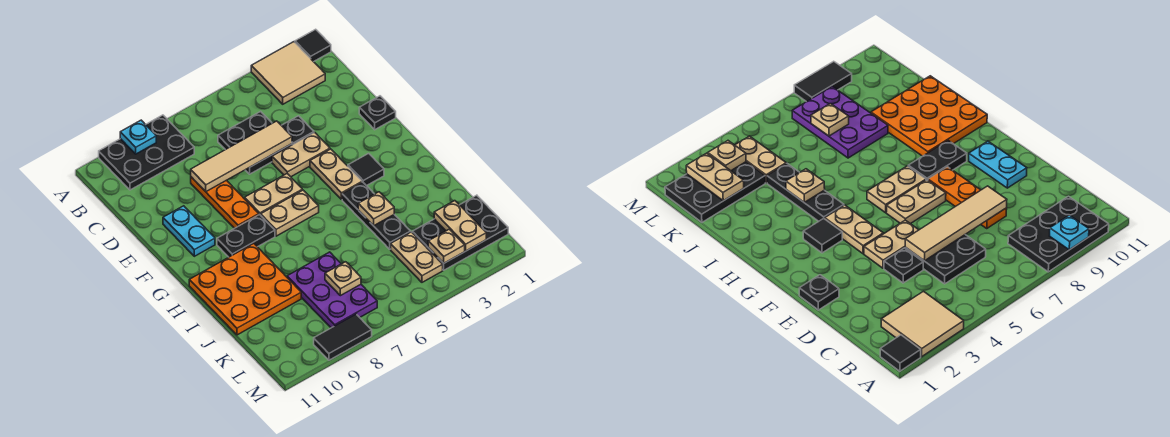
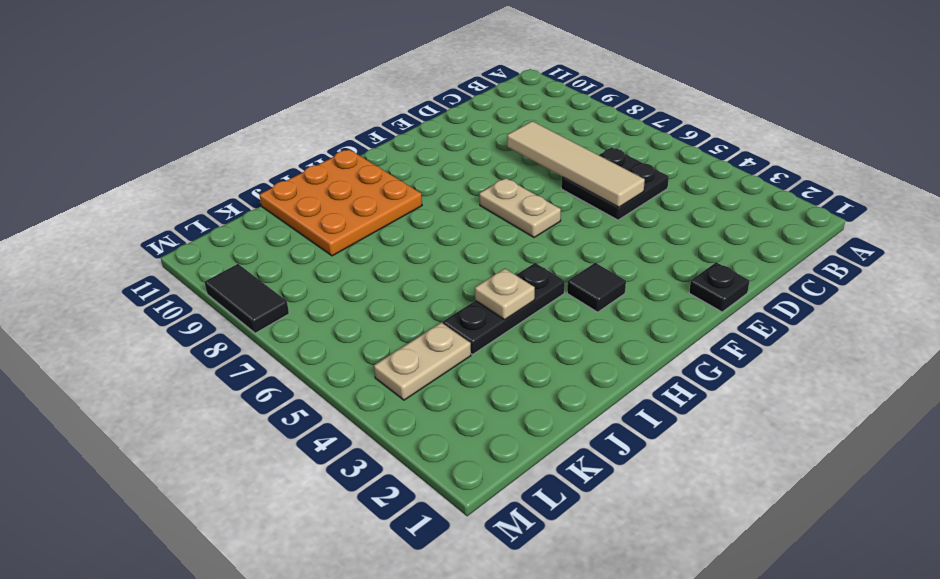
none -> black tile A1 level 1
none -> tan tile A2:B3 level 1
none -> black plate A8:B10 level 1

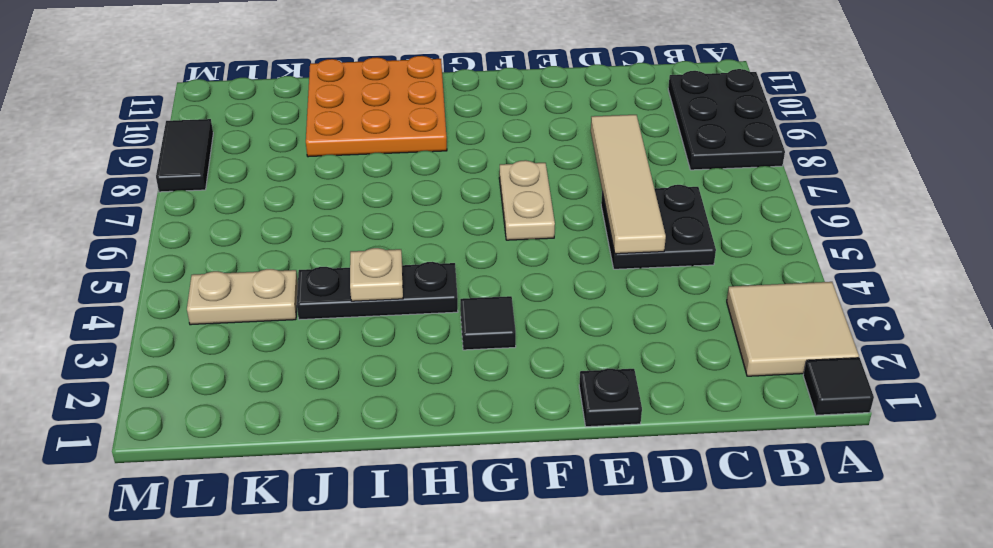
none -> black plate D4 level 1
none -> orange plate D8:F8 level 1
none -> tan plate E4:E5 level 1

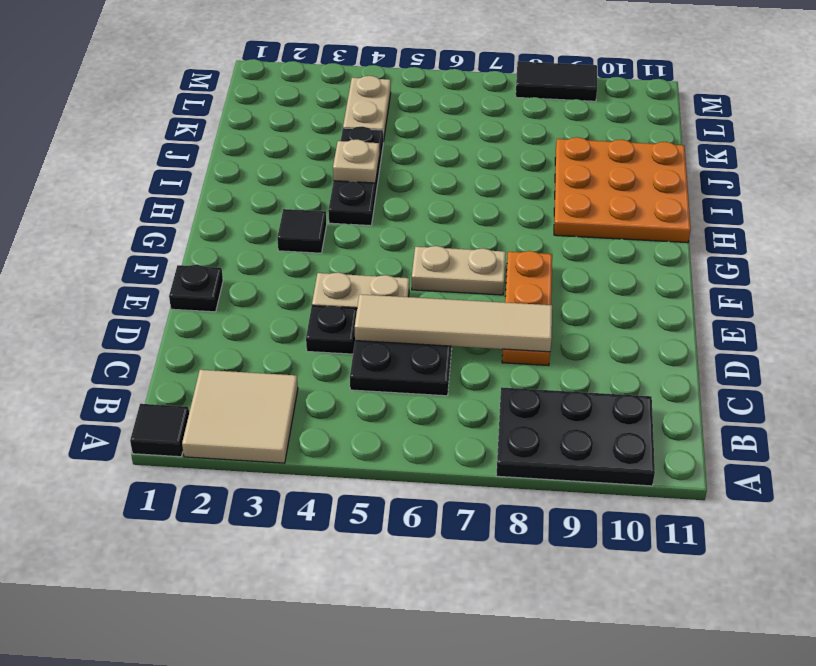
none -> cyan plate E10:F10 level 1
none -> tan plate F4:G4 level 1
none -> tan plate G6:G7 level 1

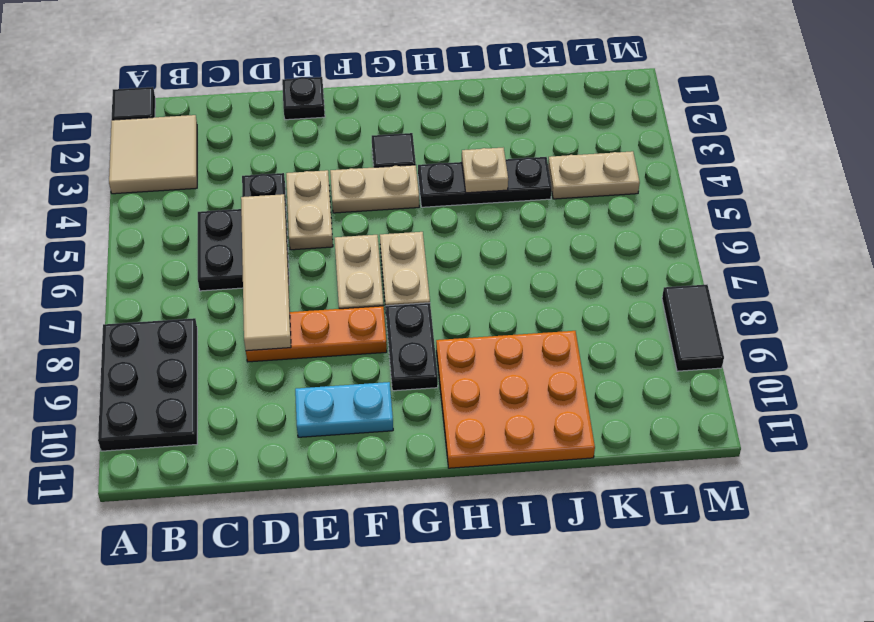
none -> purple plate J7:L8 level 1
none -> black plate K1:L3 level 1
none -> cyan plate A9 level 2

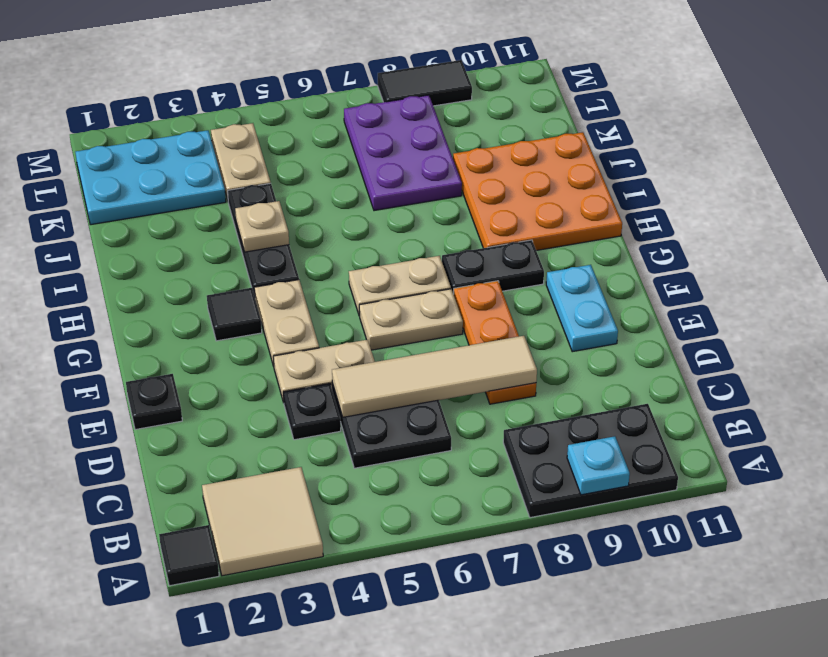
cyan plate K1:L3 level 1 -> black plate K1:L3 level 1
none -> tan plate K2:L2 level 2
none -> tan plate K7 level 2
none -> tan plate L3 level 2

